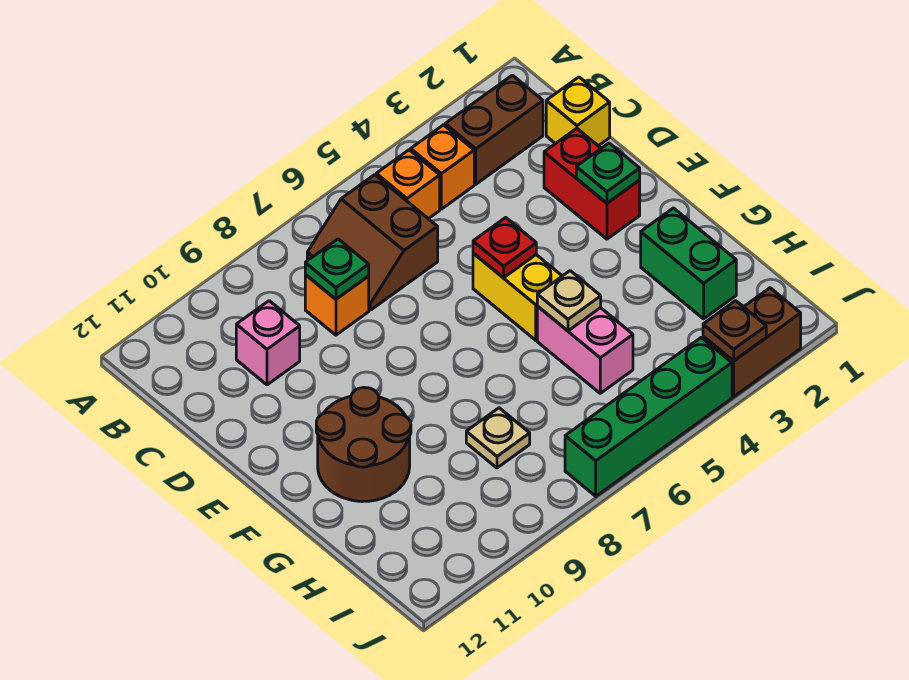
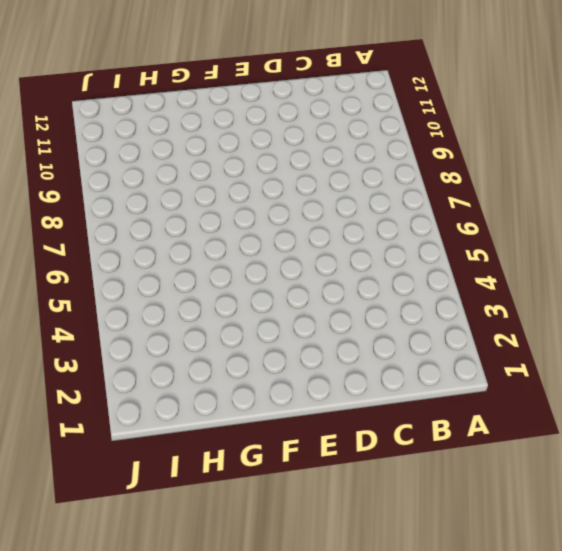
none -> brown brick B2:B3 level 1
none -> orange brick B4 level 1
none -> orange brick B5 level 1

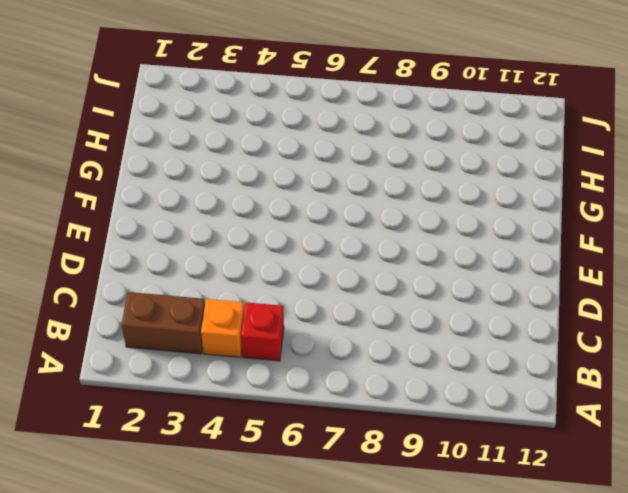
red brick B5 level 1 -> orange brick B5 level 1
none -> brown slope B6:C7 level 1 top 6
none -> yellow brick C1 level 1
none -> orange brick C8 level 1

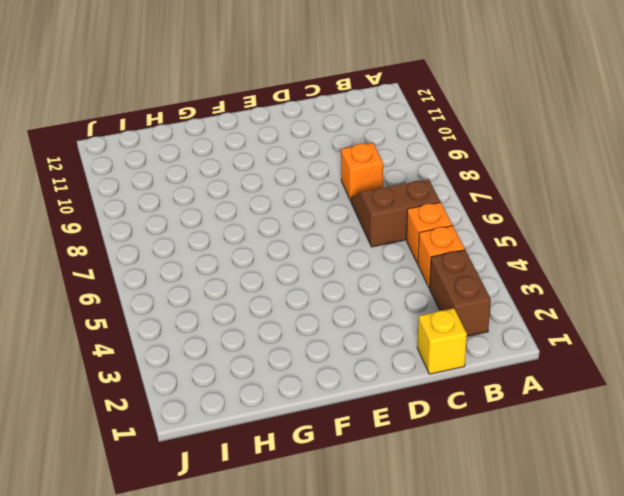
none -> pink brick C10 level 1
none -> red brick D2:E2 level 1
none -> yellow brick E5:F5 level 1

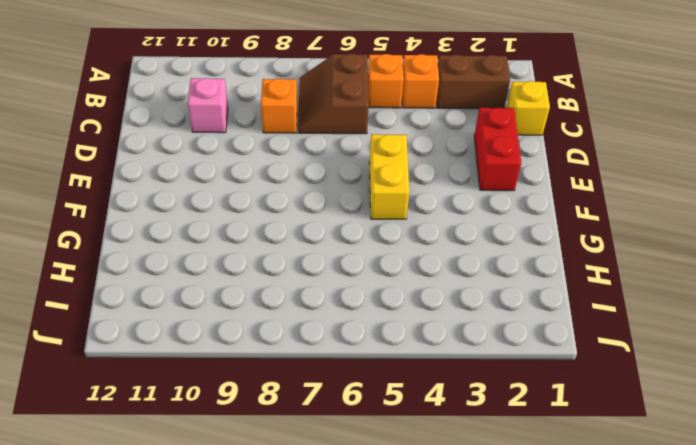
none -> brown round brick F10:G11 level 1
none -> green brick G2:H2 level 1
none -> pink brick G5:H5 level 1

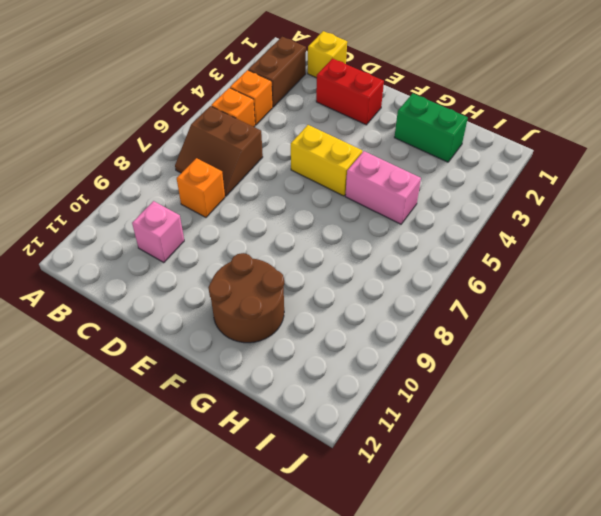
none -> tan plate H8 level 1
none -> brown brick J2:J3 level 1
none -> green brick J4:J7 level 1

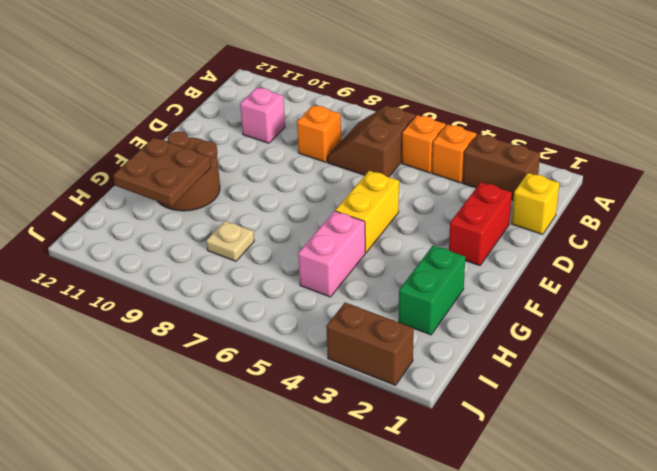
brown plate G10:H11 level 2 -> none
none -> green brick J4:J7 level 1
none -> green plate C8 level 2
none -> green plate E2 level 2

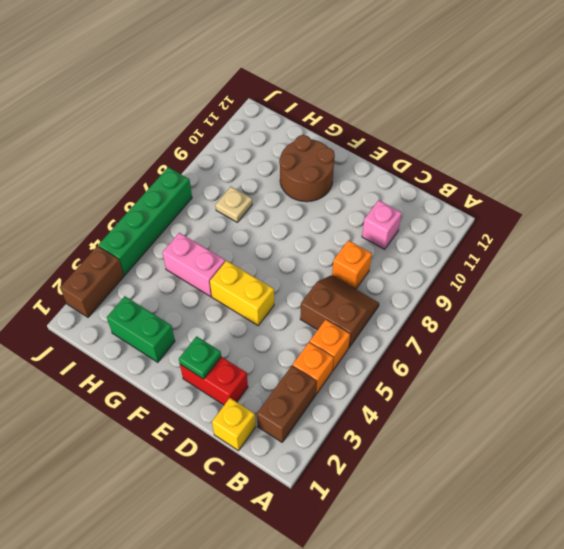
none -> green plate C8 level 2
none -> red plate E5 level 2
none -> tan plate G5 level 2

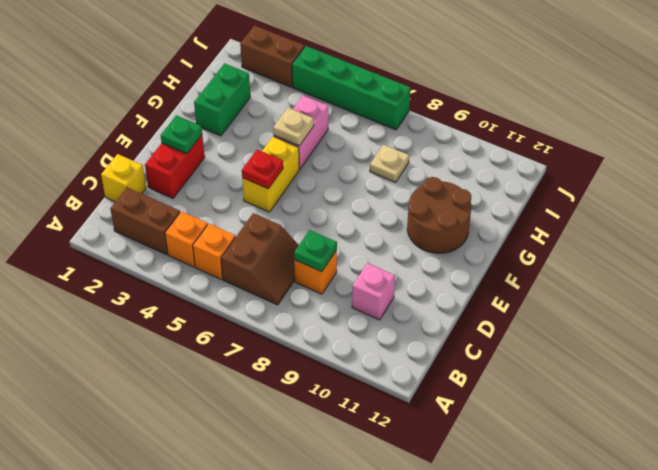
none -> brown plate J3 level 2

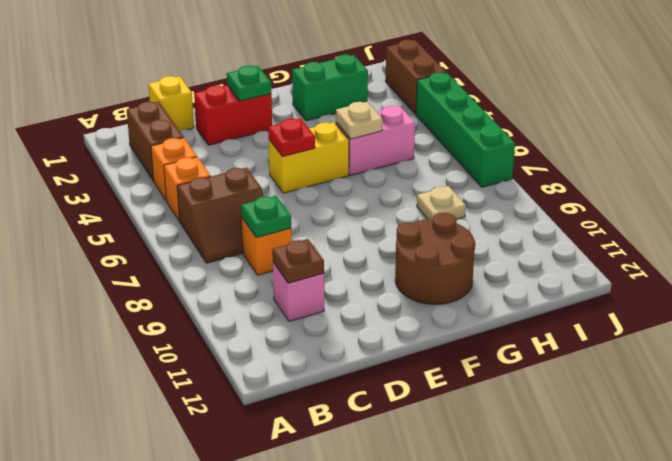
brown plate C10 level 2 -> brown plate J3 level 2

